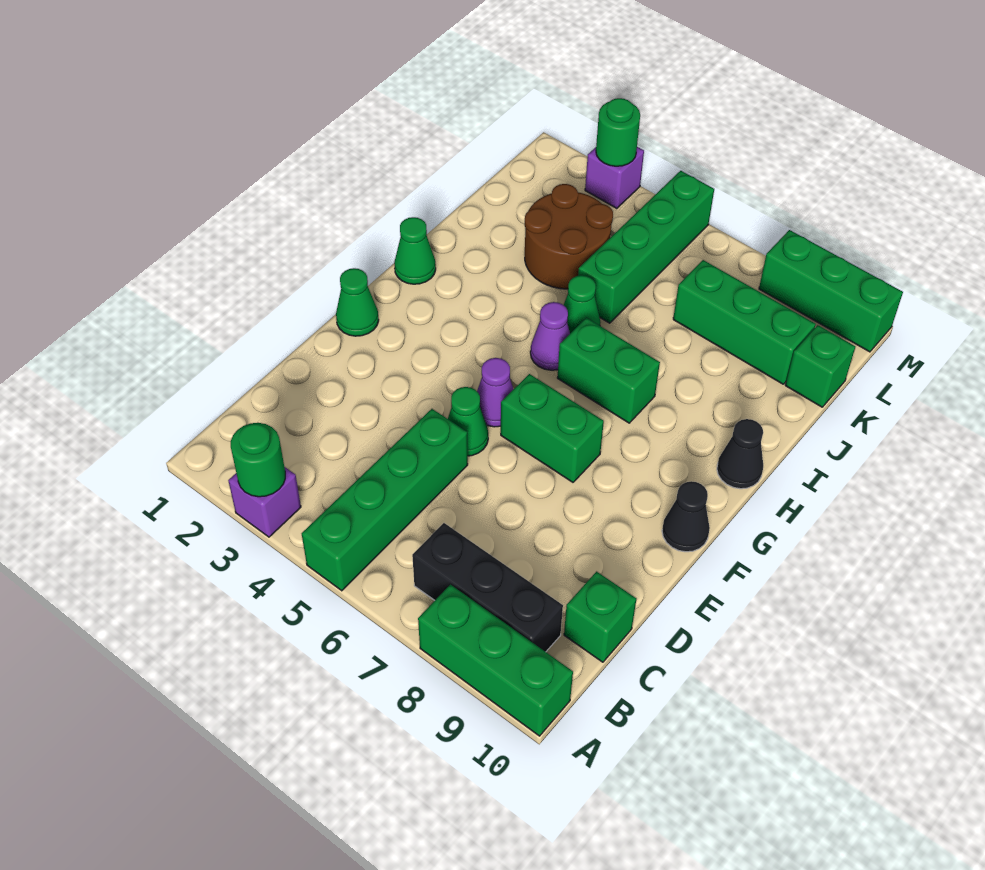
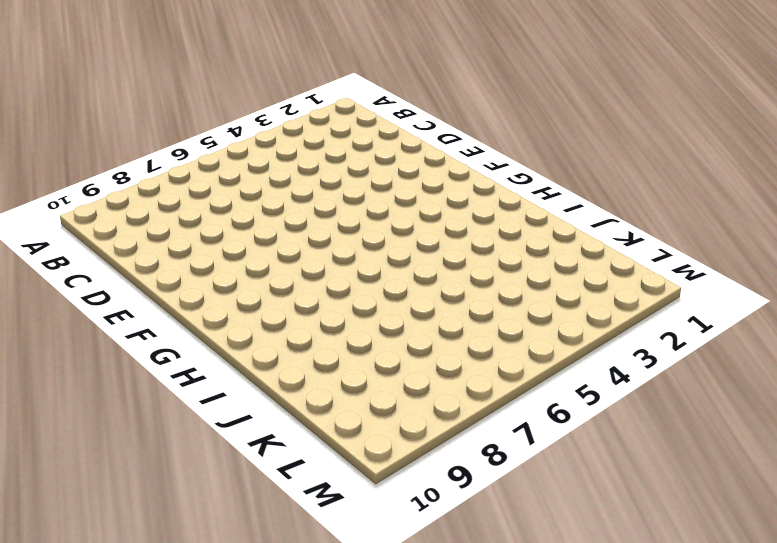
none -> purple brick A3 level 1
none -> green brick A5:D5 level 1
none -> green brick A8:A10 level 1

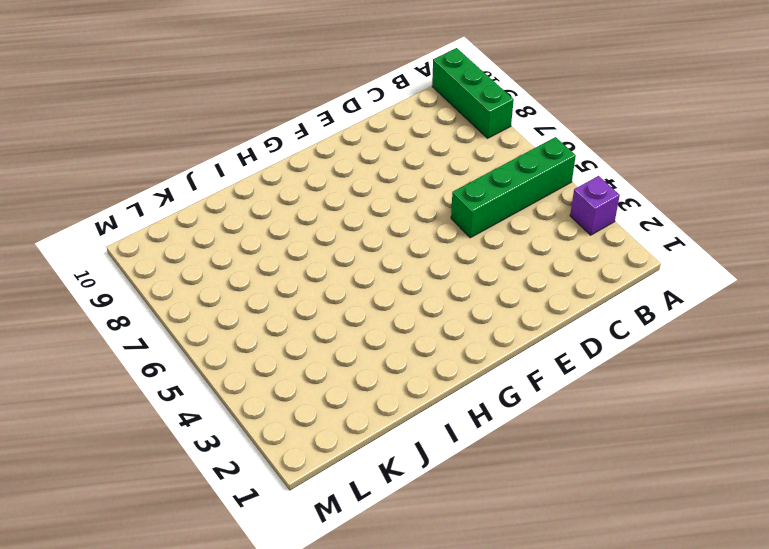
none -> black brick B7:B9 level 1
none -> green brick C10 level 1
none -> green cone E5 level 1

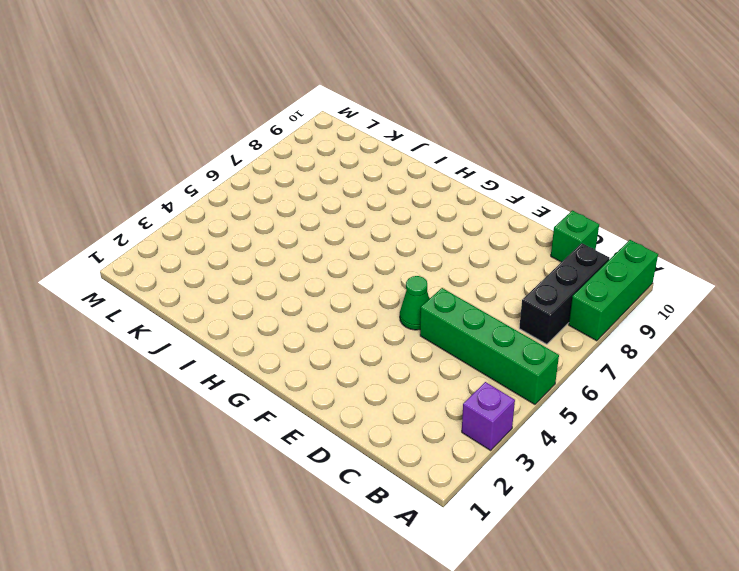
none -> green cone F1 level 1
none -> purple cone F5 level 1
none -> green brick F6:F7 level 1

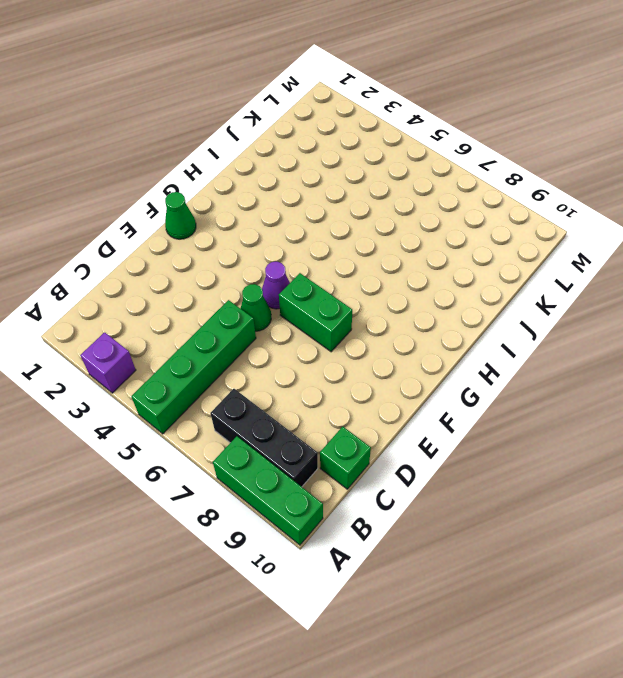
none -> black cone F10 level 1
none -> green cone H1 level 1
none -> purple cone H5 level 1

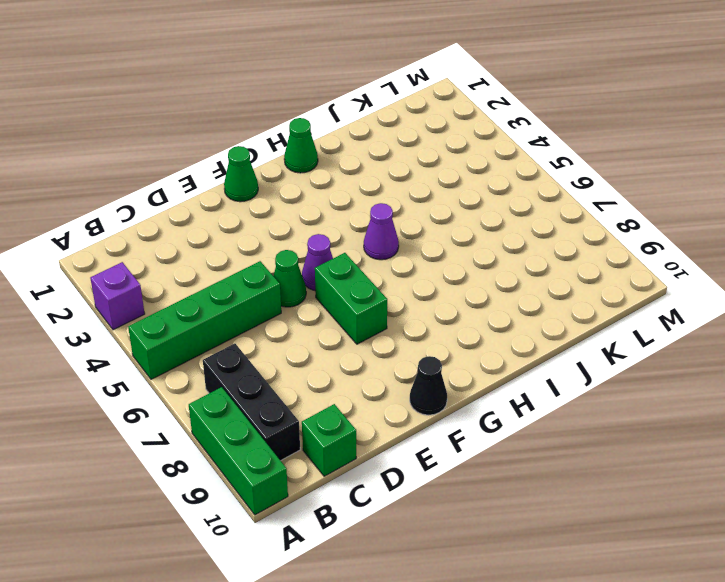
none -> green brick H6:H7 level 1
none -> black cone H10 level 1
none -> green cone I5 level 1

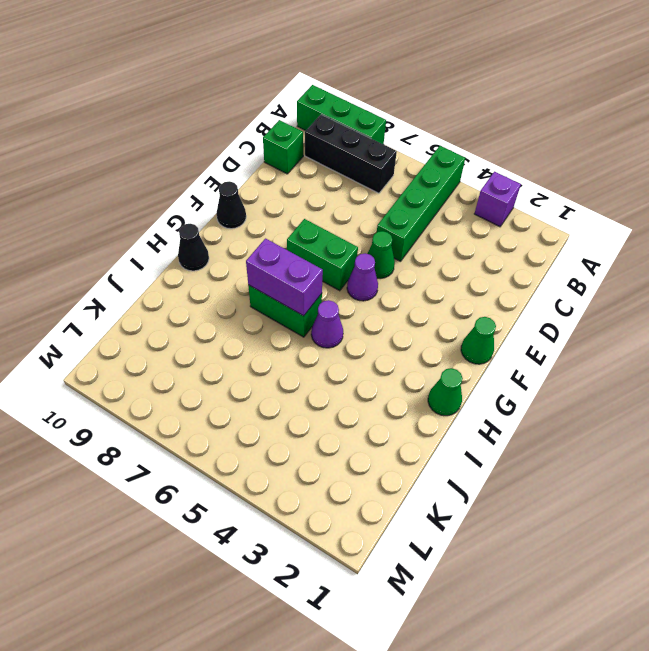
purple brick H6:H7 level 2 -> none
none -> green cone I5 level 1
none -> brown round brick J3:K4 level 1
none -> green brick J5:M5 level 1

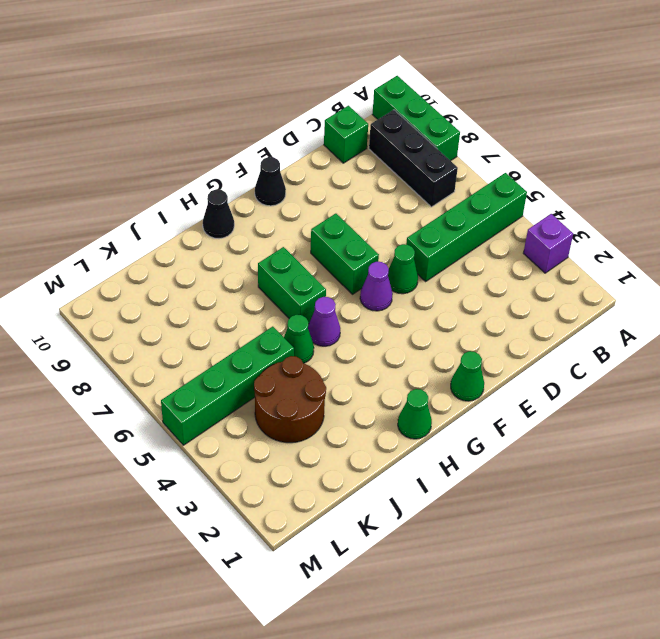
none -> green brick K7:K9 level 1
none -> green brick K10 level 1
none -> purple brick M3 level 1

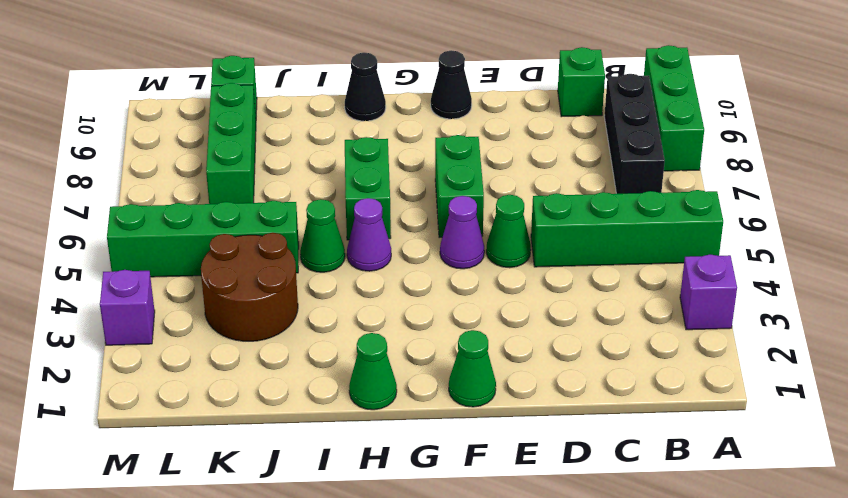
none -> green brick M8:M10 level 1
none -> green round brick A3 level 2
none -> green round brick M3 level 2

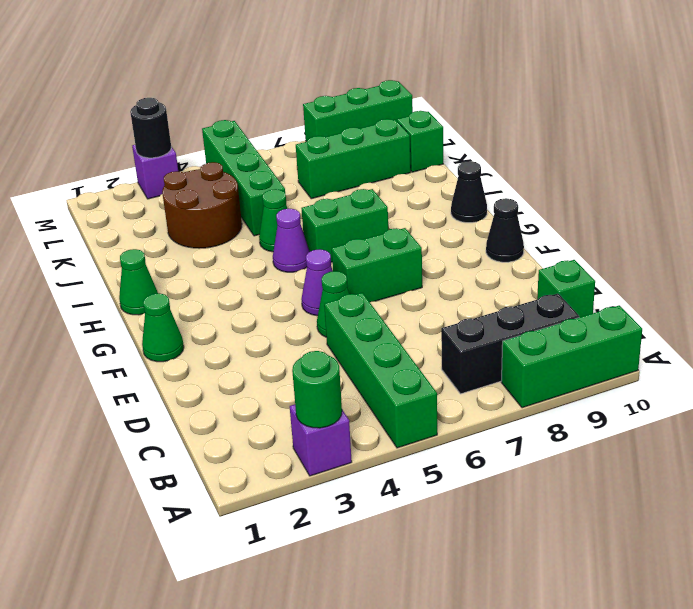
black round brick M3 level 2 -> green round brick M3 level 2

